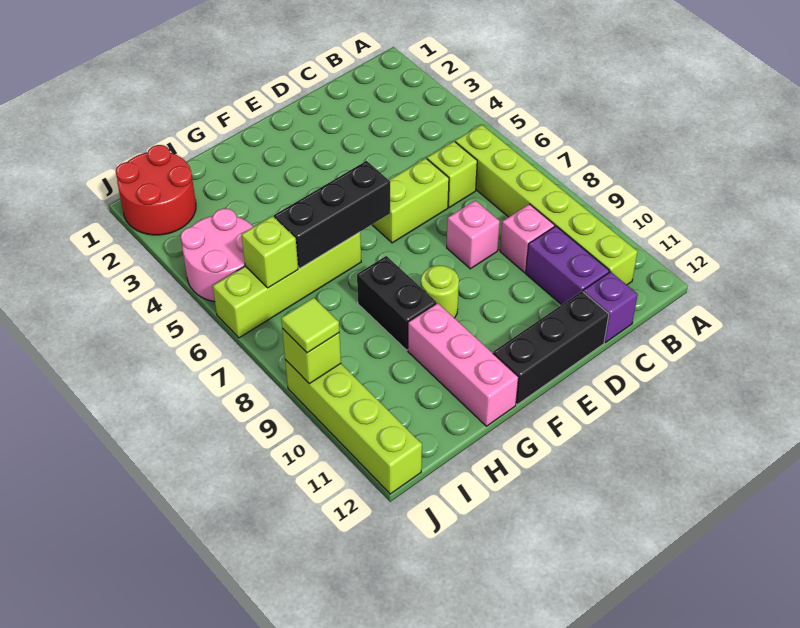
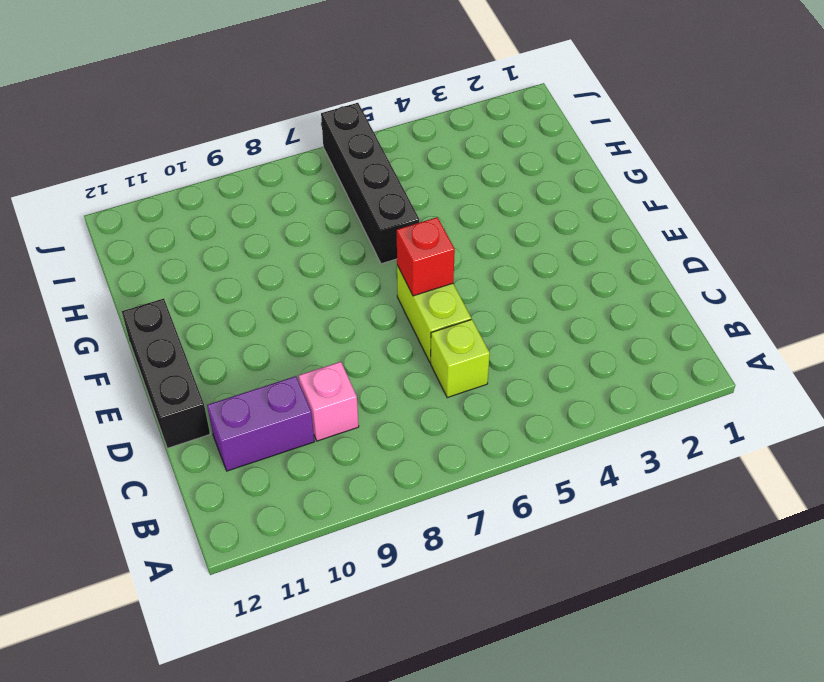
red brick E6 level 2 -> none
black brick G6:J6 level 1 -> lime brick G6:J6 level 1
none -> lime brick B6:B11 level 1
none -> purple brick C12 level 1
none -> pink brick D8 level 1

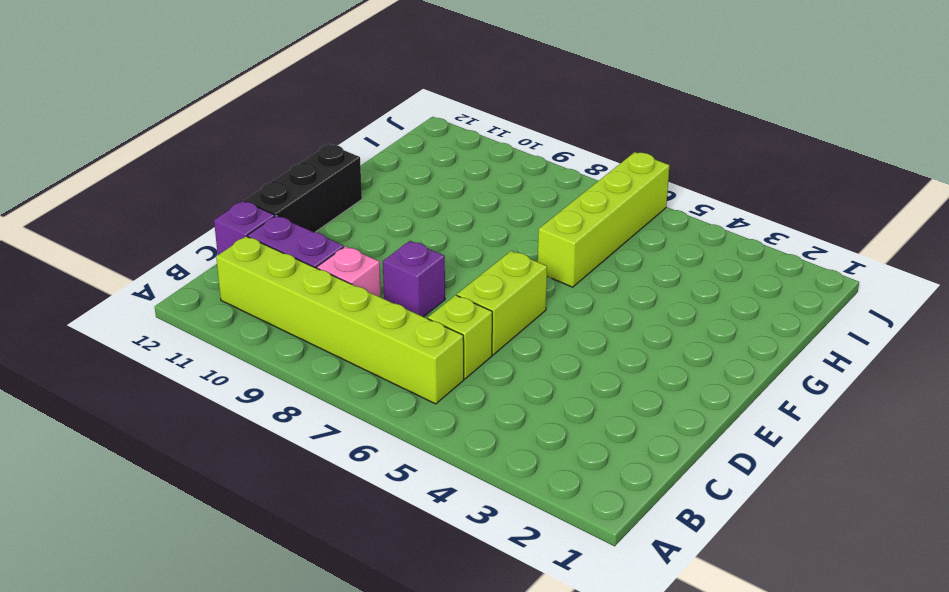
purple brick D8 level 1 -> pink brick D8 level 1
none -> lime round brick F9 level 1
none -> black brick G8:G9 level 1
none -> pink brick G10:G12 level 1

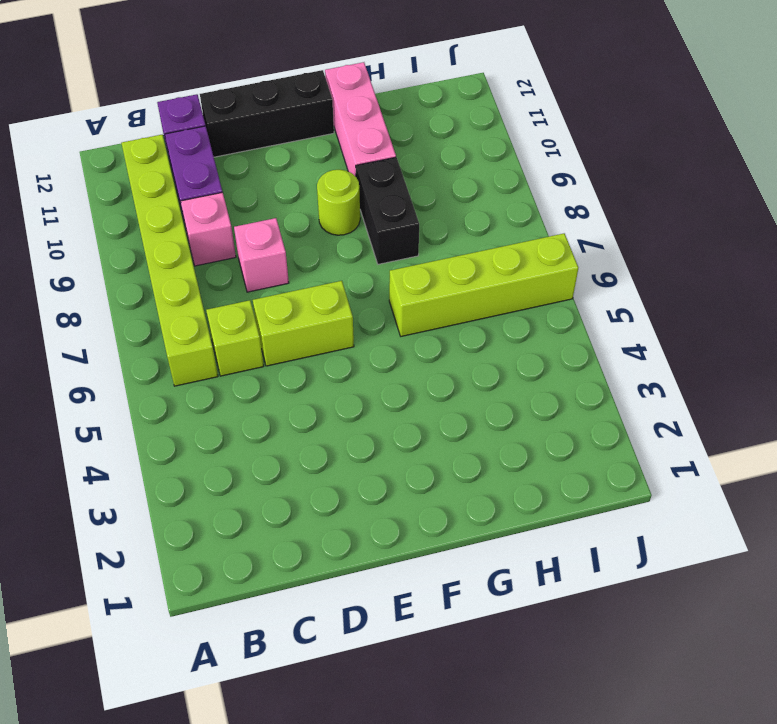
none -> red round brick I1:J2 level 1
none -> pink round brick I4:J5 level 1
none -> lime brick J9:J12 level 1

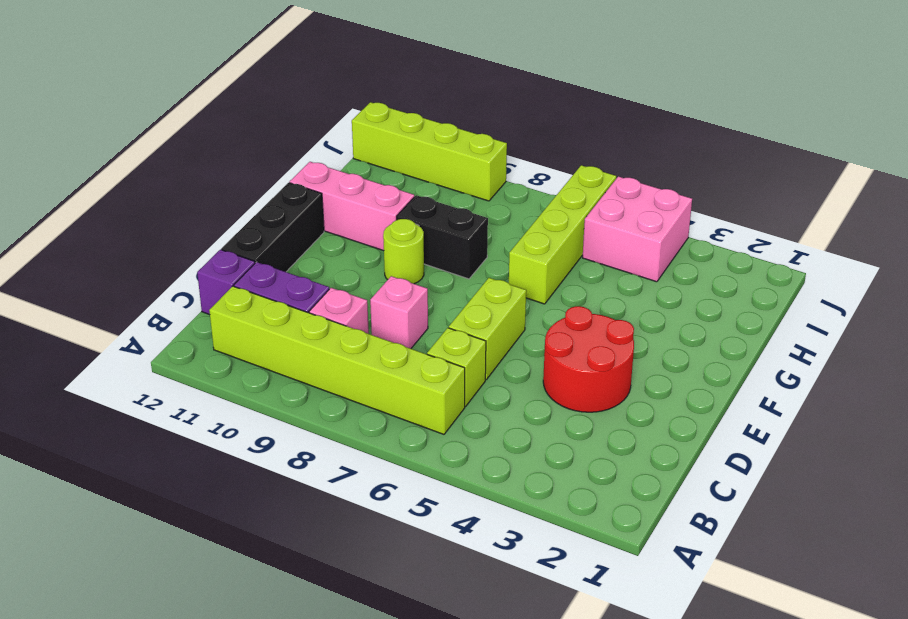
red round brick D3:E4 level 1 -> red round brick I1:J2 level 1
pink brick I4:J5 level 1 -> pink round brick I4:J5 level 1
none -> black brick F6:H6 level 2
none -> lime brick I6 level 2
none -> lime brick J9 level 2

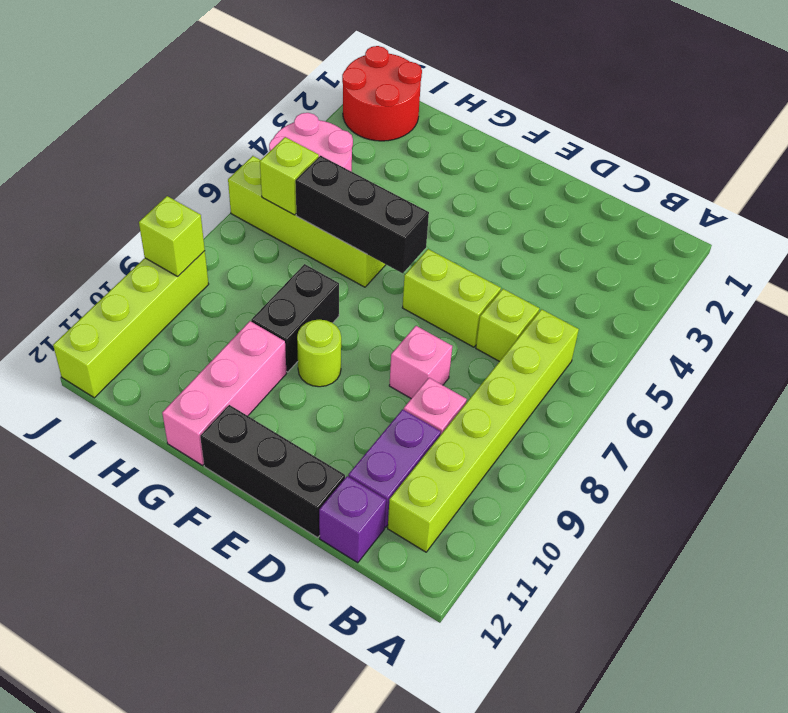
none -> lime tile J9 level 3

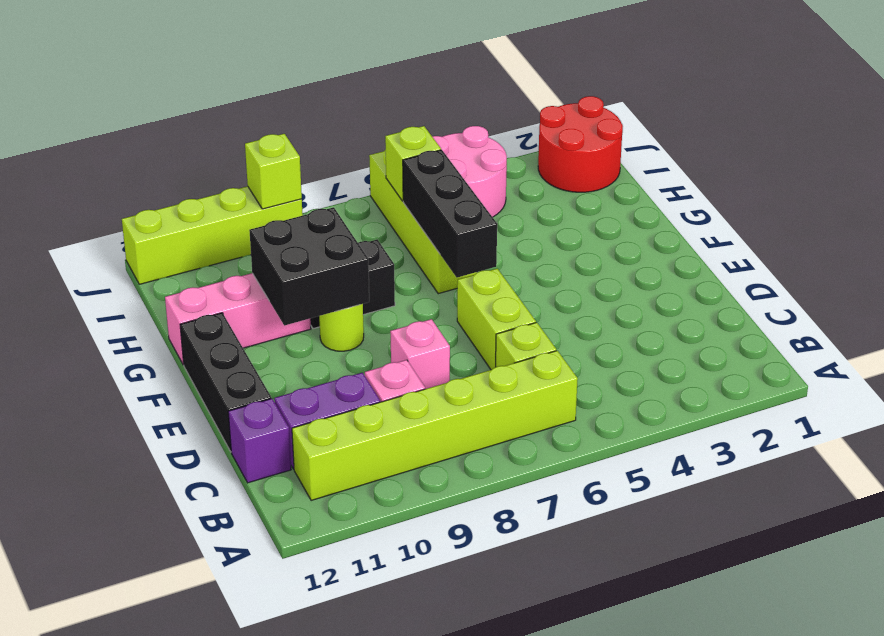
black brick F9:G10 level 2 -> none
none -> lime tile J9 level 3

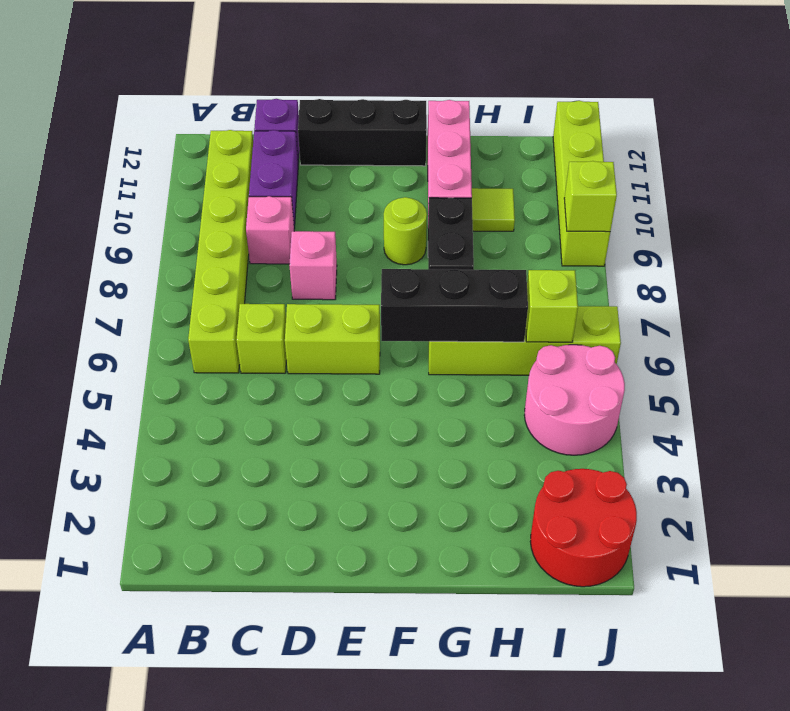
lime tile H10 level 1 -> lime tile J9 level 3

